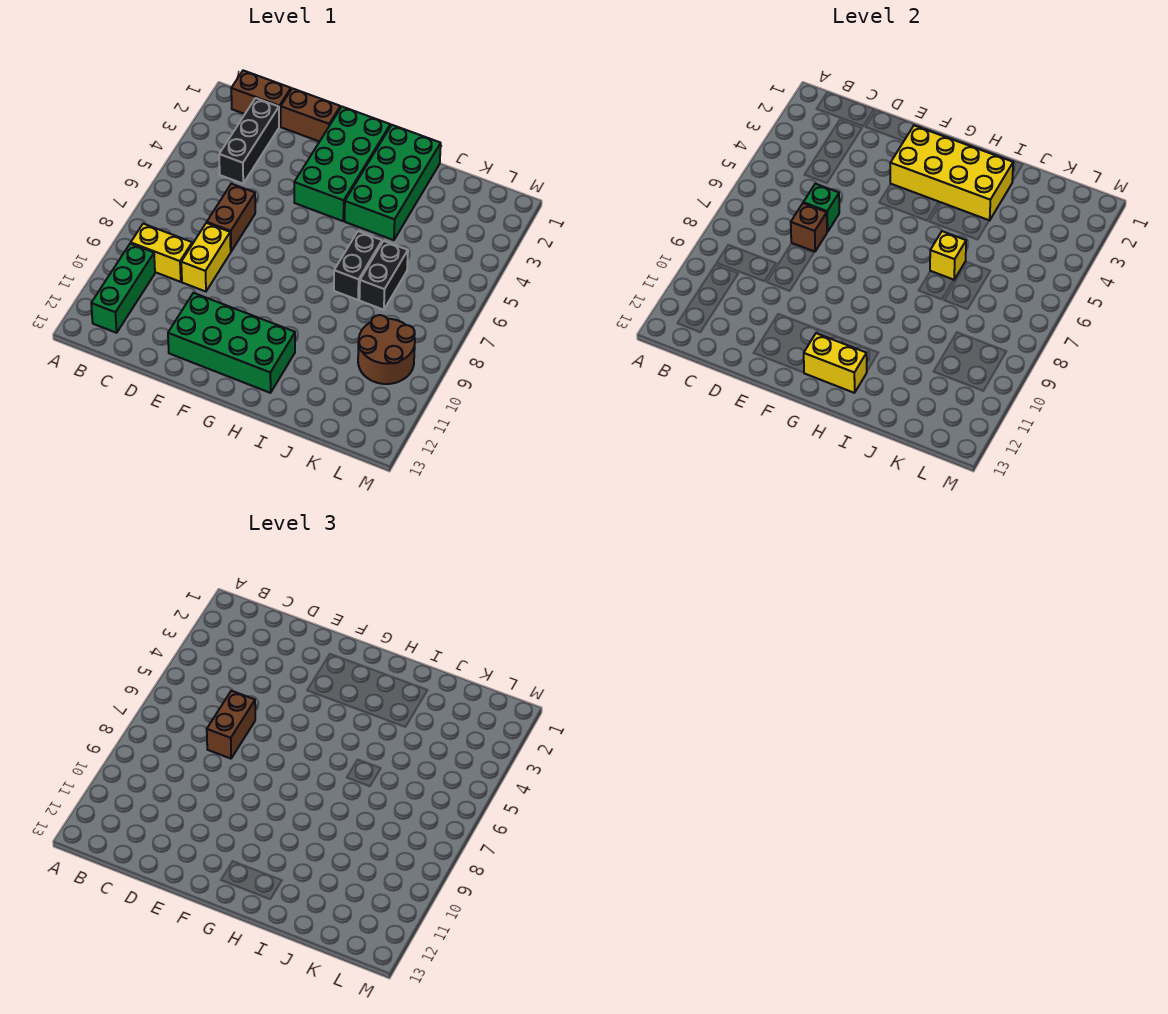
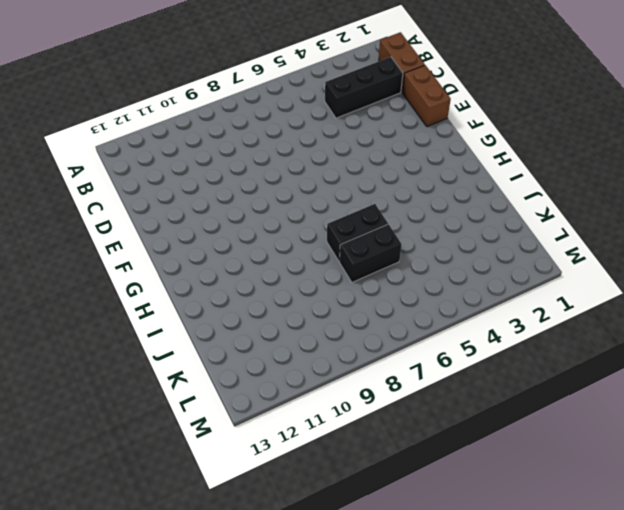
none -> yellow brick B9:C9 level 1
none -> green brick B10:B12 level 1
none -> brown brick D6:D7 level 1

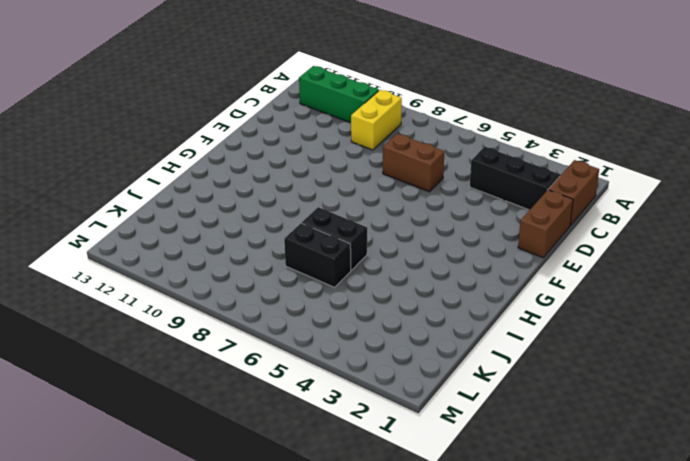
none -> yellow brick D8:D9 level 1
none -> green brick E11:H12 level 1
none -> green brick F1:G4 level 1

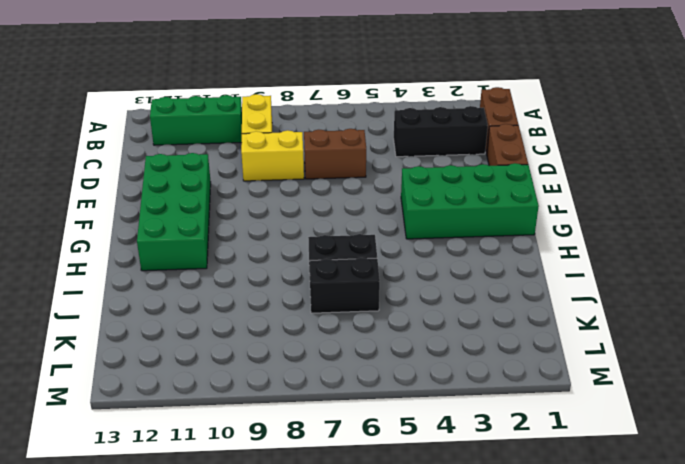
none -> green brick H1:I4 level 1
none -> brown round brick K9:L10 level 1
none -> green brick D6 level 2

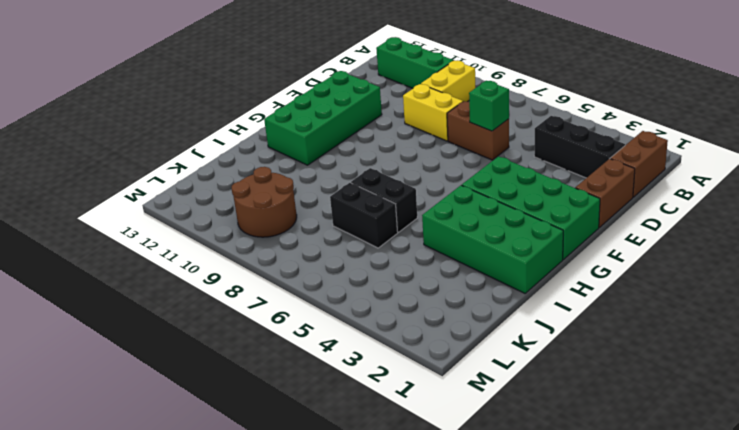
none -> brown brick D7 level 2
none -> yellow brick F2:I3 level 2
none -> yellow brick G12:H12 level 2

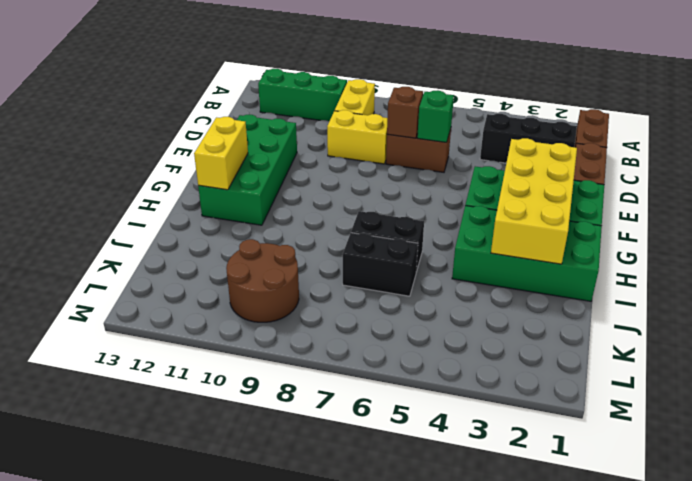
none -> yellow brick I6 level 2
none -> brown brick D6:D7 level 3

